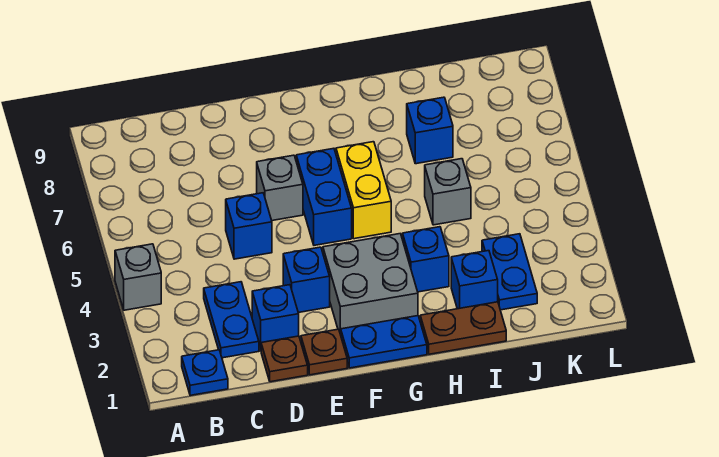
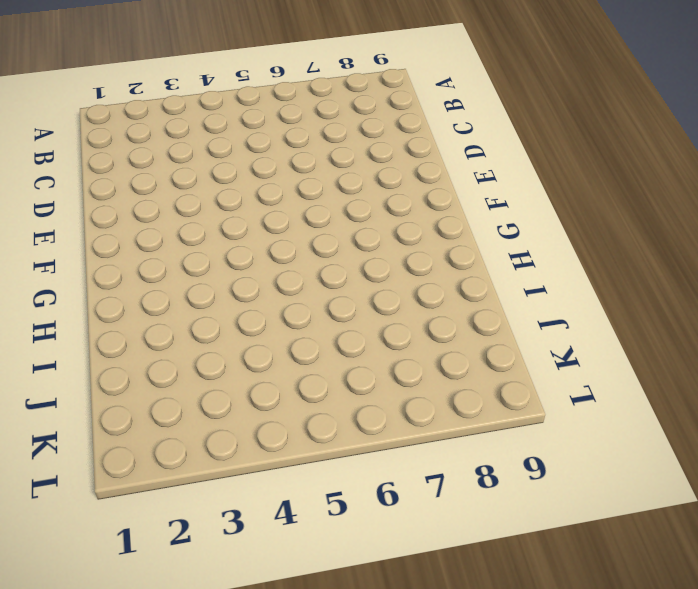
none -> grey brick A4 level 1
none -> blue plate B1 level 1
none -> blue plate C2:C3 level 1

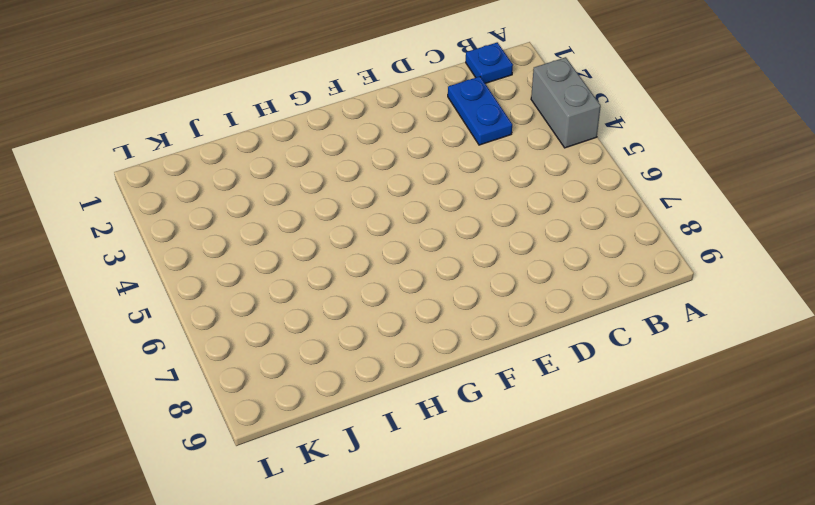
grey brick A3:A4 level 1 -> grey brick A4 level 1
none -> brown plate D1 level 1
none -> blue brick D2 level 1
none -> blue brick D5 level 1

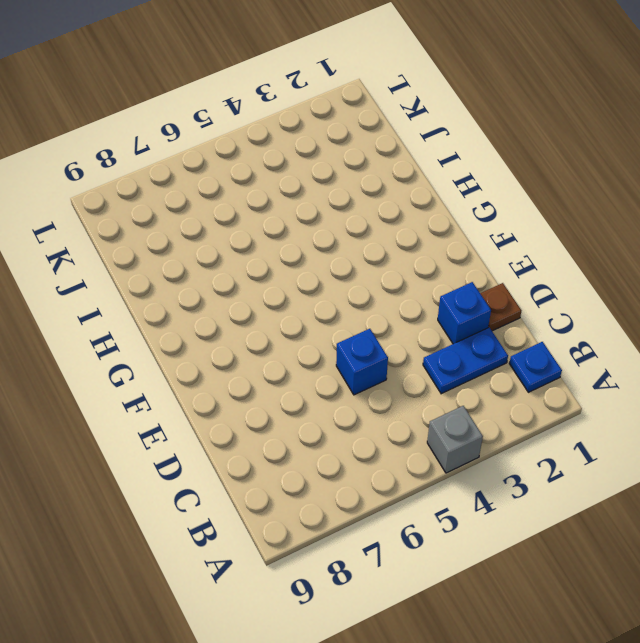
none -> brown plate E1 level 1
none -> blue brick E3 level 1
none -> grey brick E6 level 1

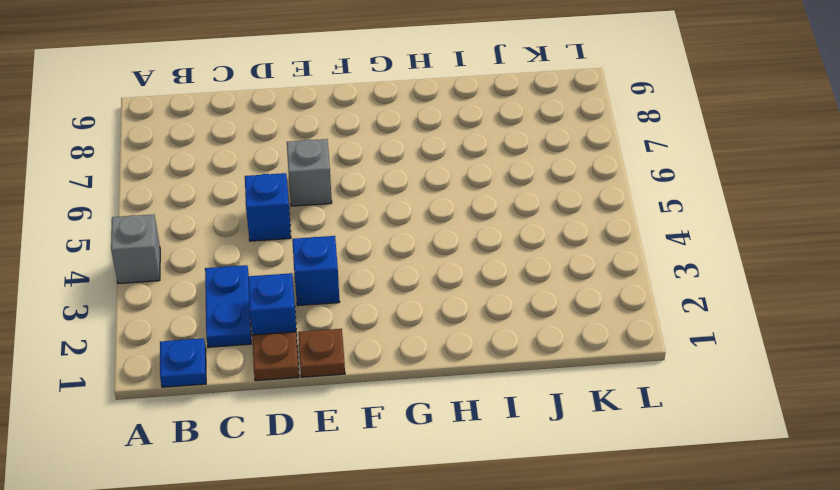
none -> blue plate F1:G1 level 1
none -> grey brick F2:G3 level 1
none -> blue brick F5:F6 level 1

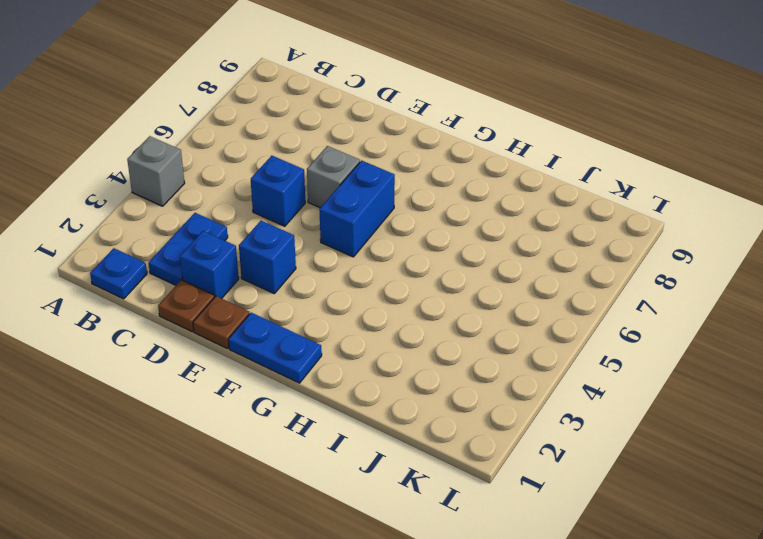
none -> grey brick F2:G3 level 1
none -> yellow brick G5:G6 level 1
none -> brown plate H1:I1 level 1

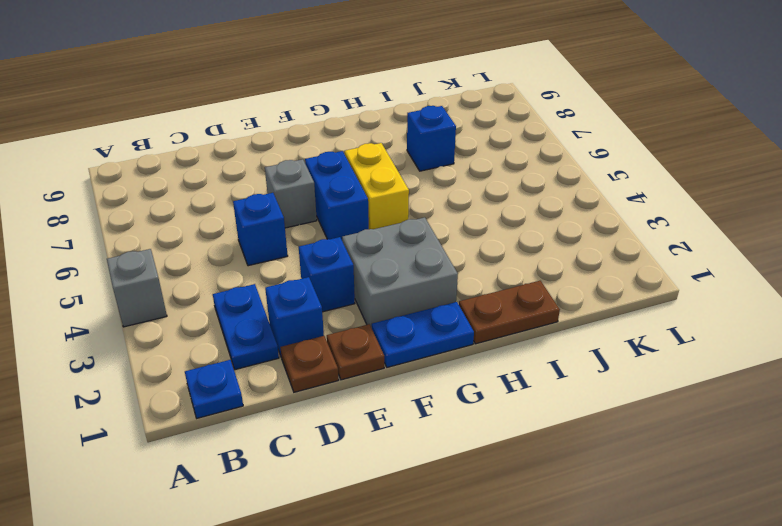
none -> blue brick H3 level 1
none -> blue brick I2 level 1
none -> grey brick I5 level 1

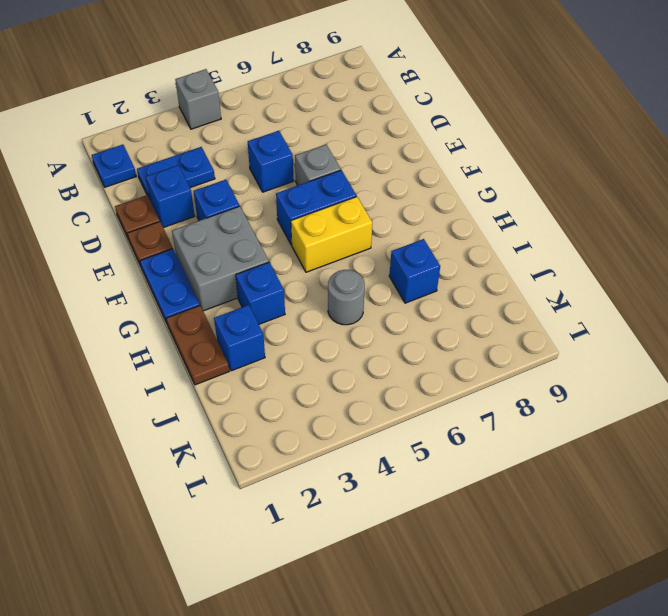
grey round brick I5 level 1 -> grey brick I5 level 1
none -> blue plate J2:J3 level 1

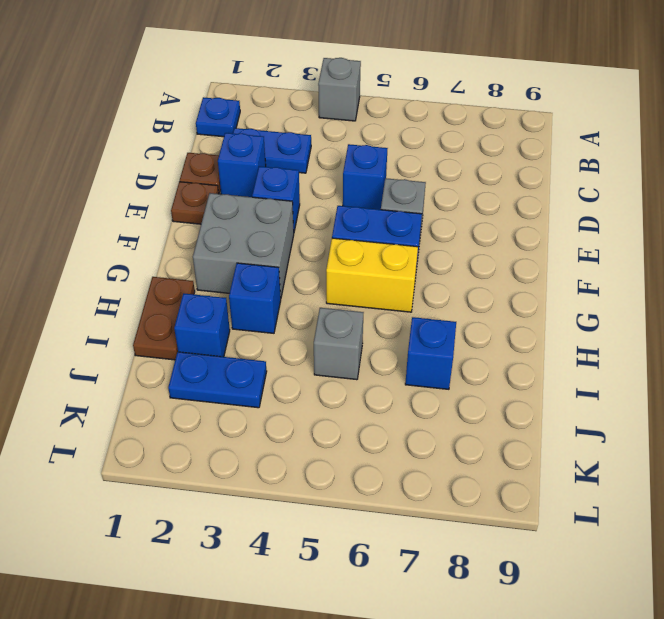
none -> blue plate F1:G1 level 1

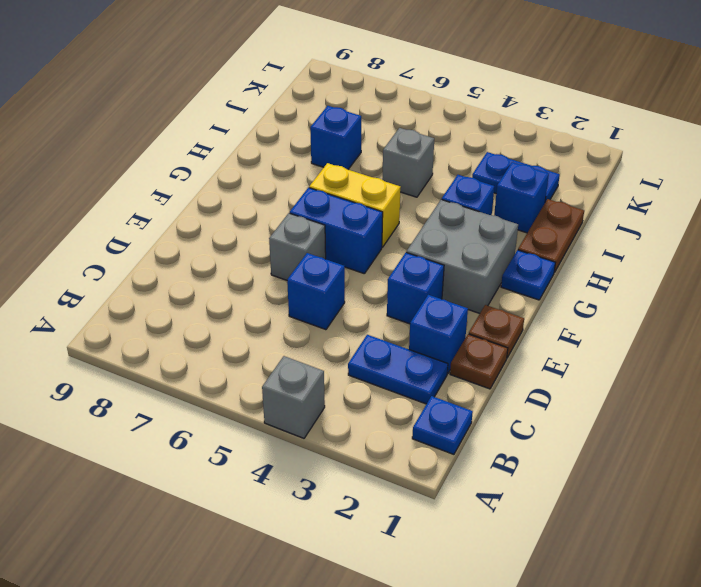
blue plate G1 level 1 -> blue plate F1:G1 level 1

